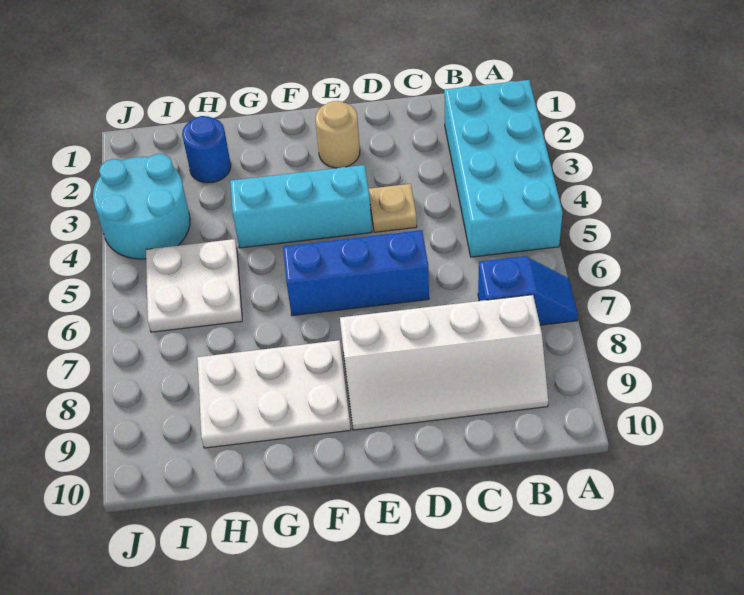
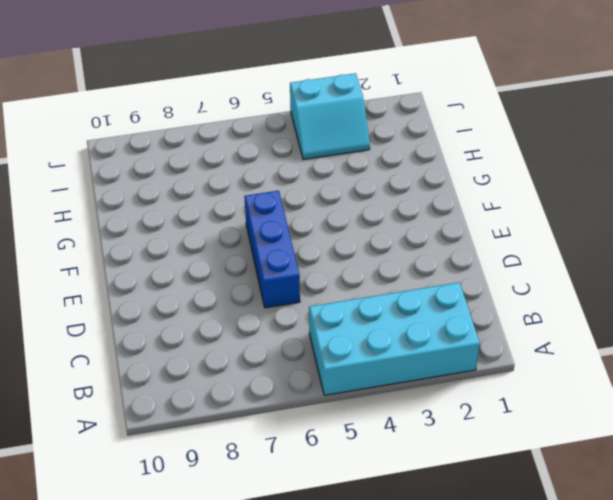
cyan slope I3:J4 level 1 top J -> cyan round brick I3:J4 level 1
none -> blue slope A7:B7 level 1 top B
none -> white slope B8:E9 level 1 top 8

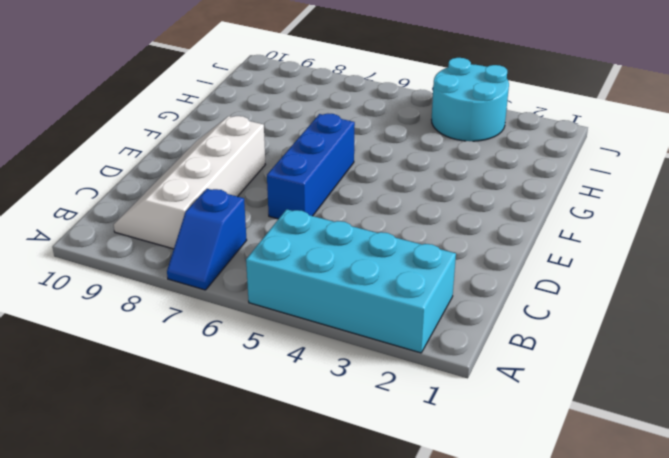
none -> tan plate D4 level 1
none -> tan round brick E2 level 1

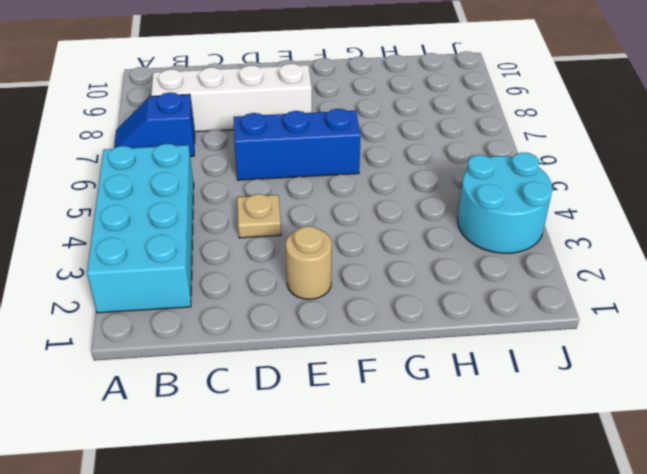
none -> cyan brick E4:G4 level 1
none -> white plate F8:H9 level 1

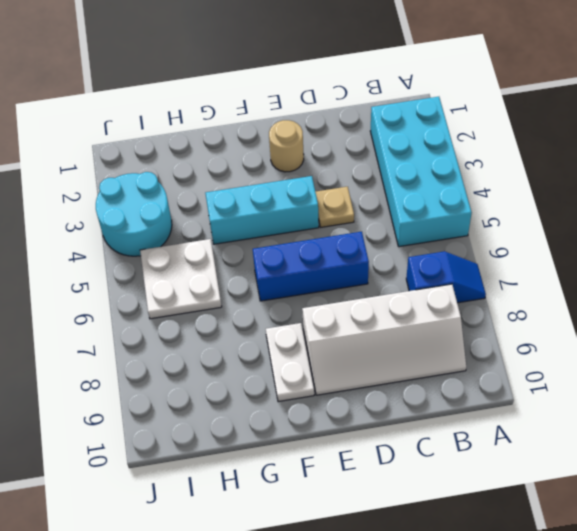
white plate F8:F9 level 1 -> white plate F8:H9 level 1
none -> blue round brick H2 level 1

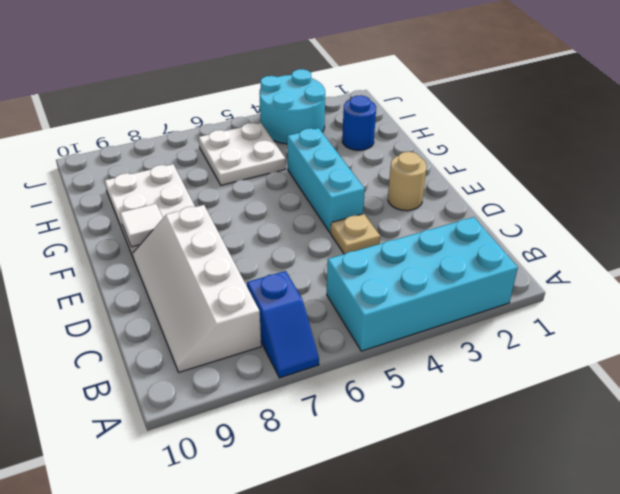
white tile F9 level 2 -> none
none -> blue brick D6:F6 level 1

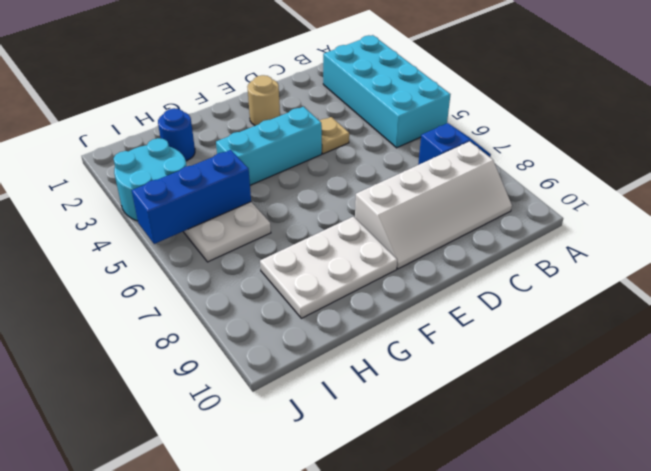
blue brick H5:J5 level 2 -> blue brick D6:F6 level 1

